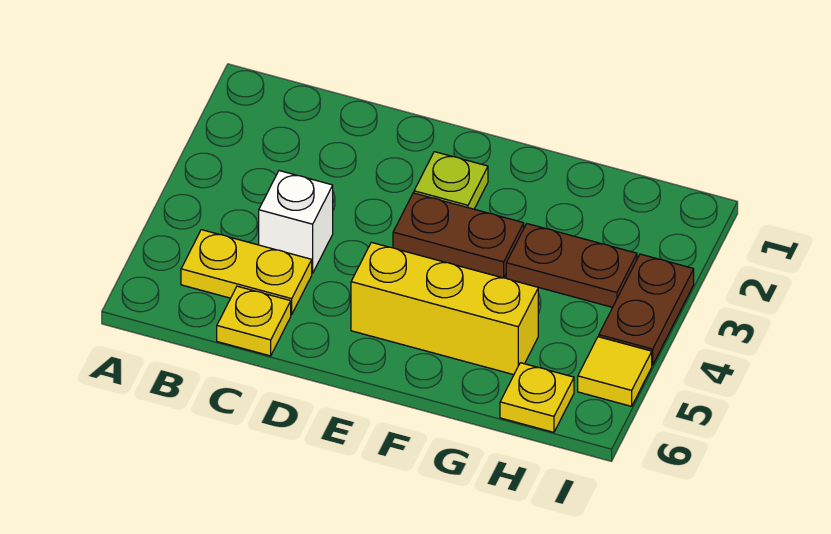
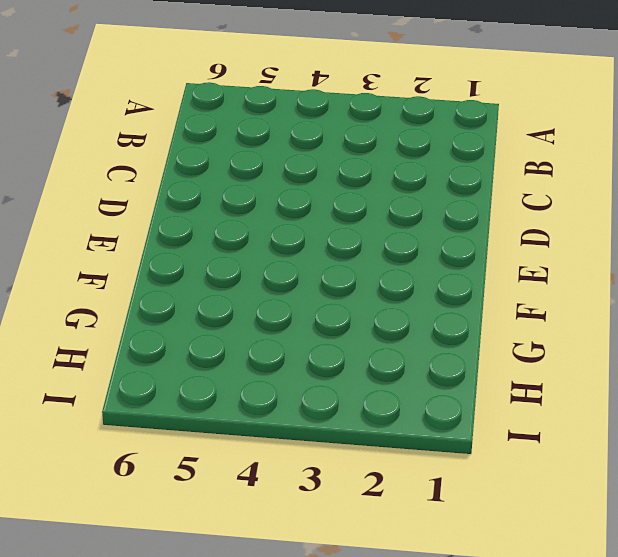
none -> yellow plate B5:C5 level 1
none -> white brick C4 level 1

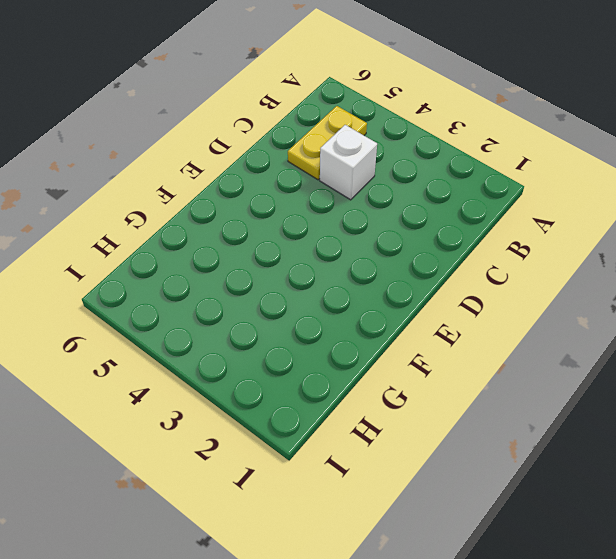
none -> yellow plate C6 level 1
none -> lime plate E2 level 1

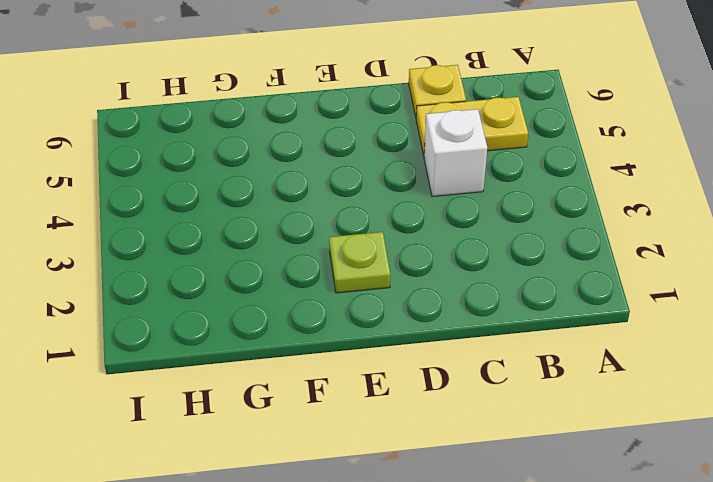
none -> brown plate E3:F3 level 1
none -> yellow brick E5:G5 level 1

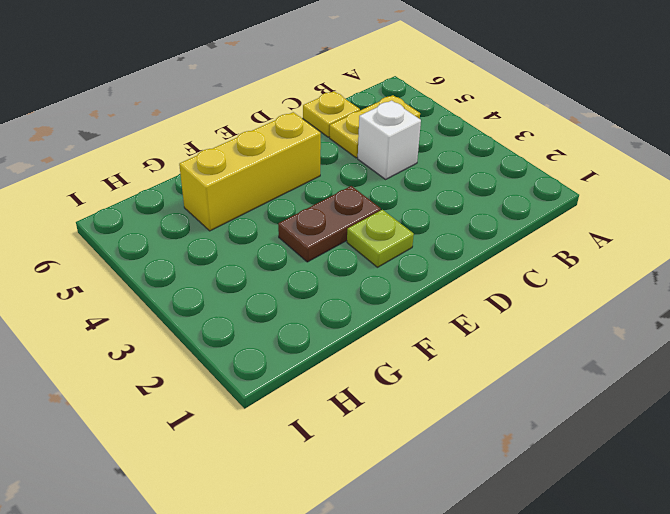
none -> brown plate G3:H3 level 1
none -> yellow plate H6 level 1

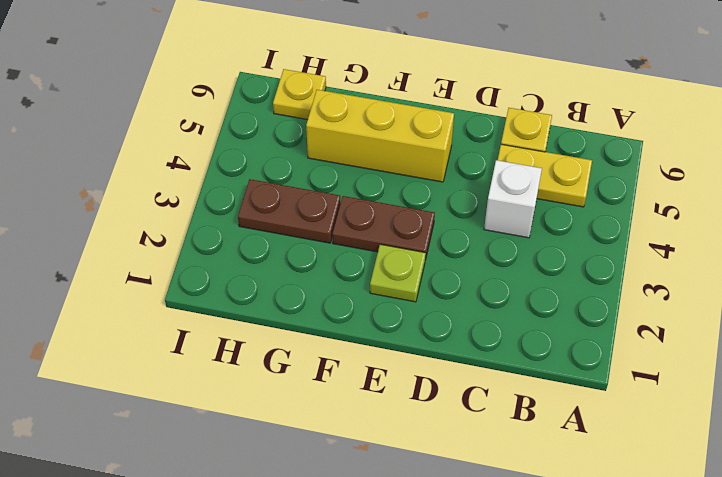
none -> brown plate I3:I4 level 1
none -> yellow tile I5 level 1

